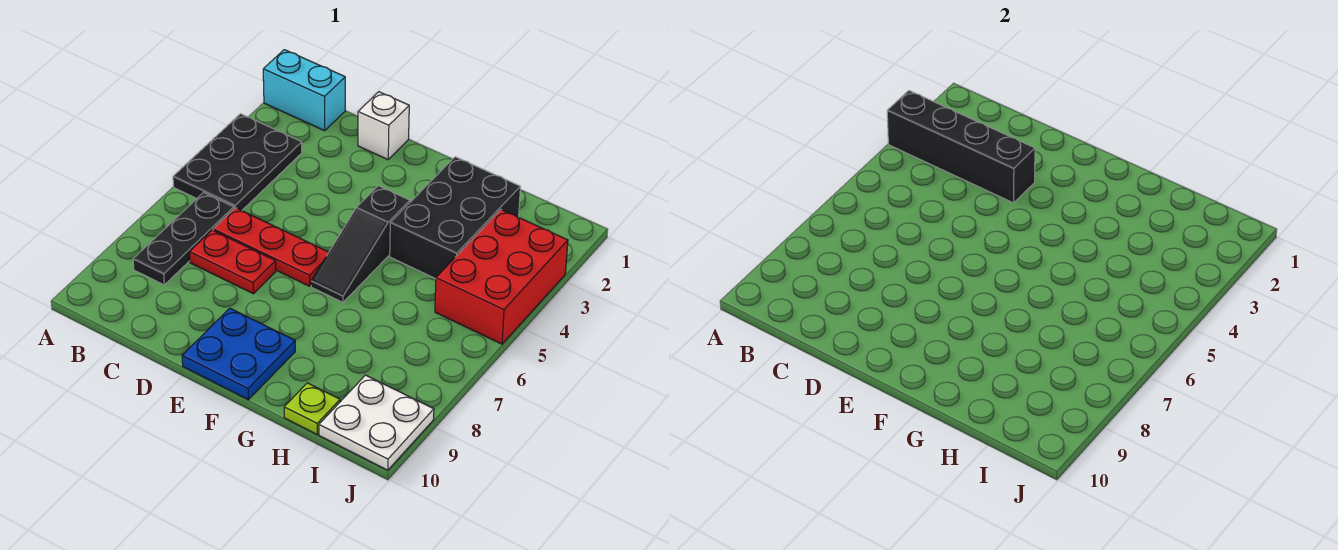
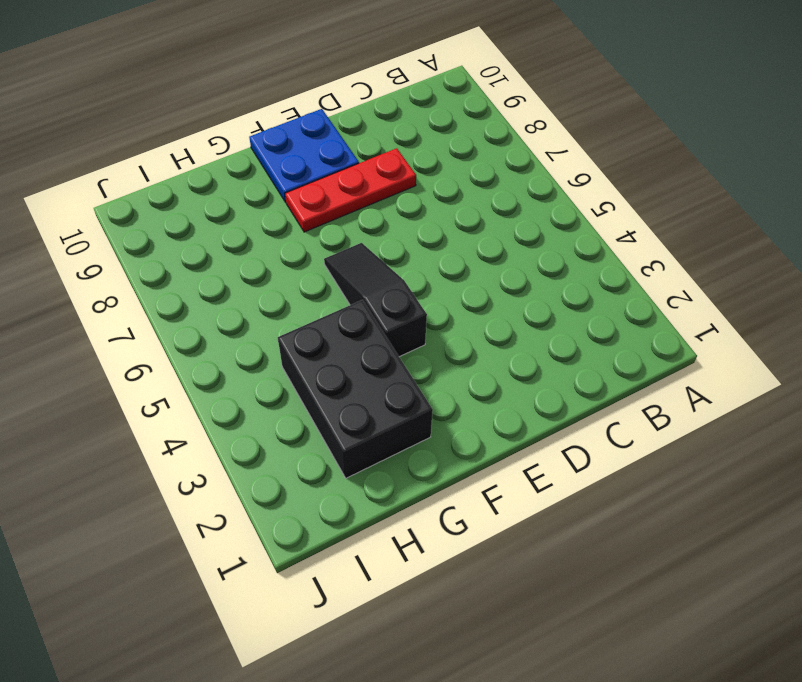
red plate D8:F8 level 1 -> red plate C6:E6 level 1
none -> cyan brick A1:B1 level 1
none -> black plate A3:B5 level 1
none -> black plate B6:B8 level 1

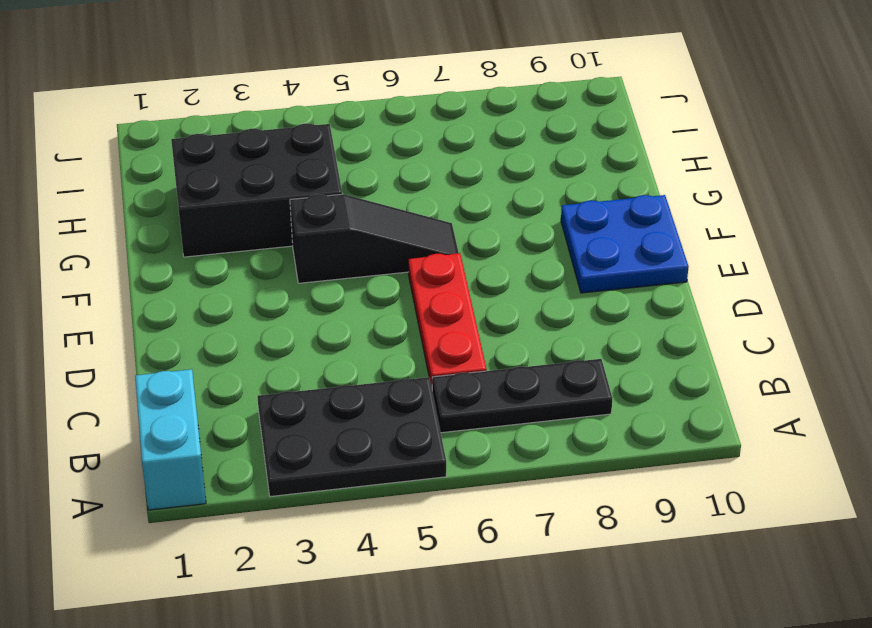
none -> red plate C7:D7 level 1
none -> white brick D1 level 1
none -> lime plate H10 level 1

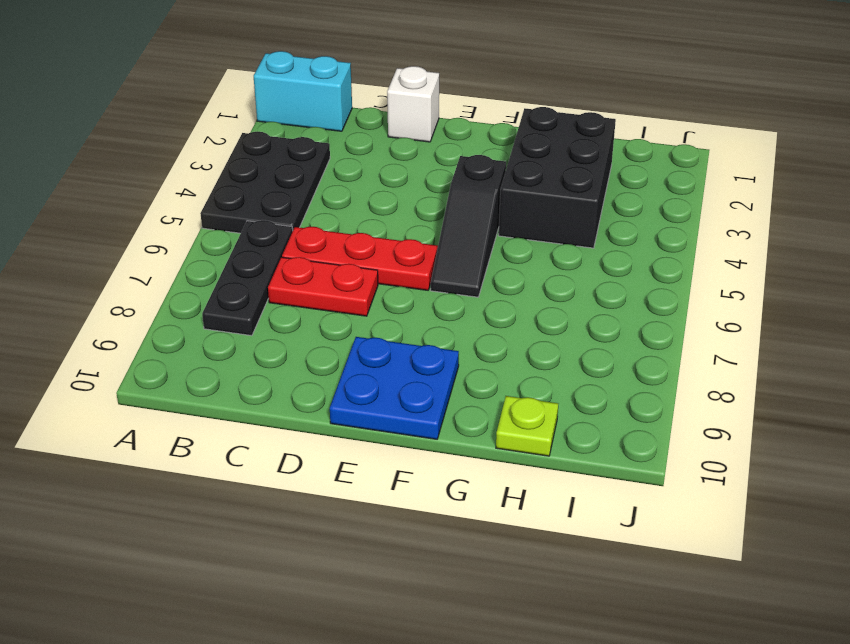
none -> red brick I3:J5 level 1
none -> white plate I9:J10 level 1
none -> black brick A3:D3 level 2

